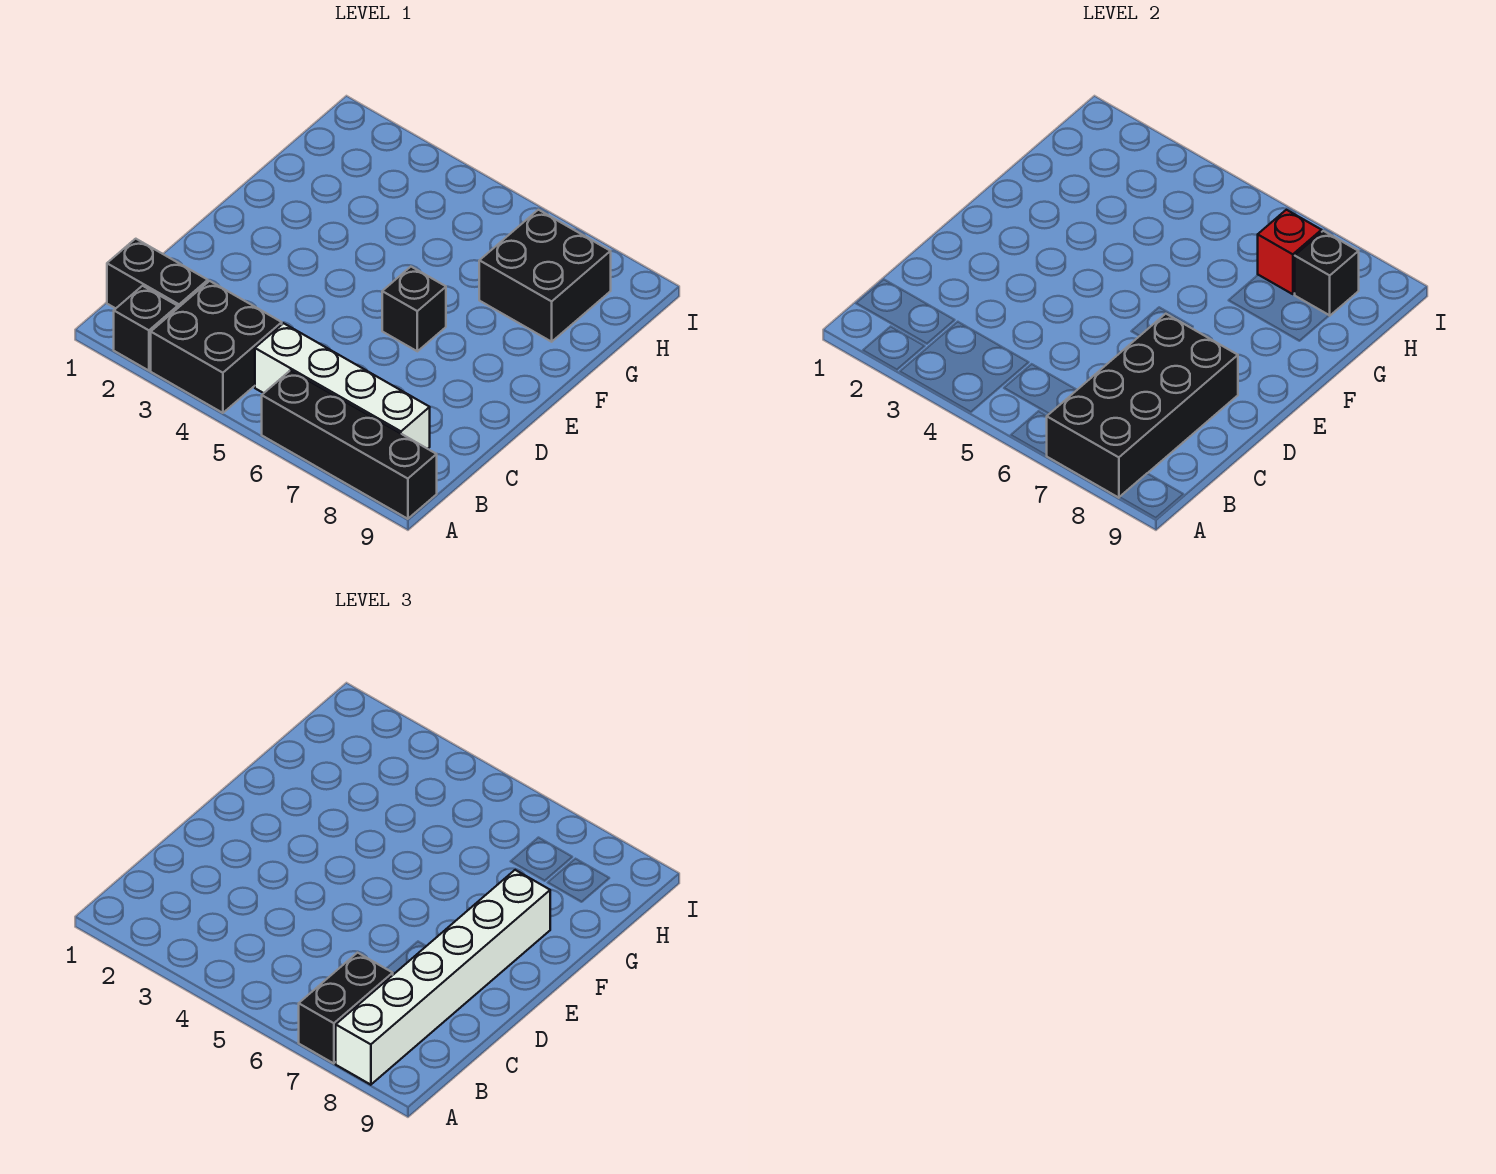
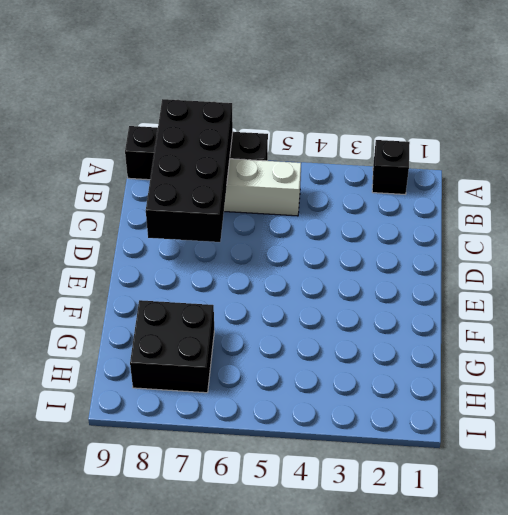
none -> black brick A3:B4 level 1
none -> black brick B1:B2 level 1
none -> black brick E6 level 1

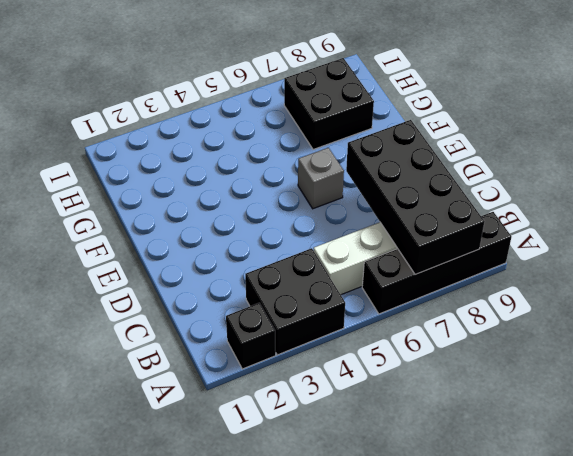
grey brick E6 level 1 -> black brick E6 level 1
none -> black brick B1:B2 level 1
none -> red brick H7 level 2
none -> black brick H8 level 2

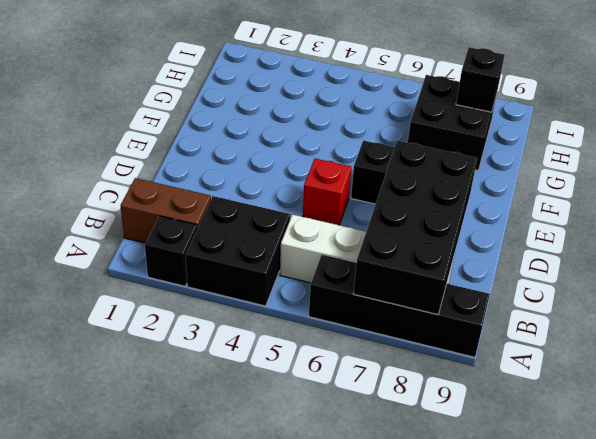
brown brick B1:B2 level 1 -> black brick B1:B2 level 1
red brick D5 level 1 -> red brick H7 level 2
none -> black brick A7:B7 level 3
none -> white brick A8:F8 level 3

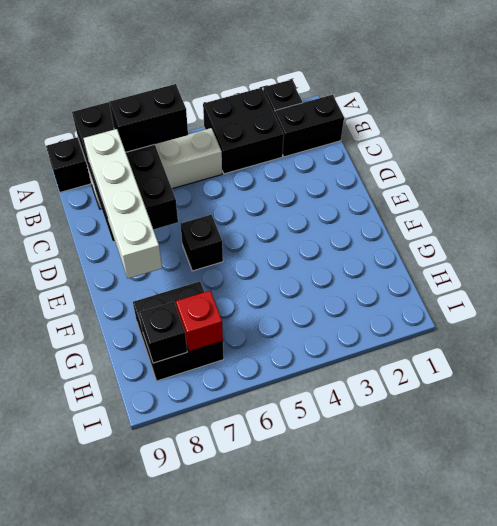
black brick B6:B7 level 3 -> black brick A7:B7 level 3
white brick C8:F8 level 3 -> white brick A8:F8 level 3

